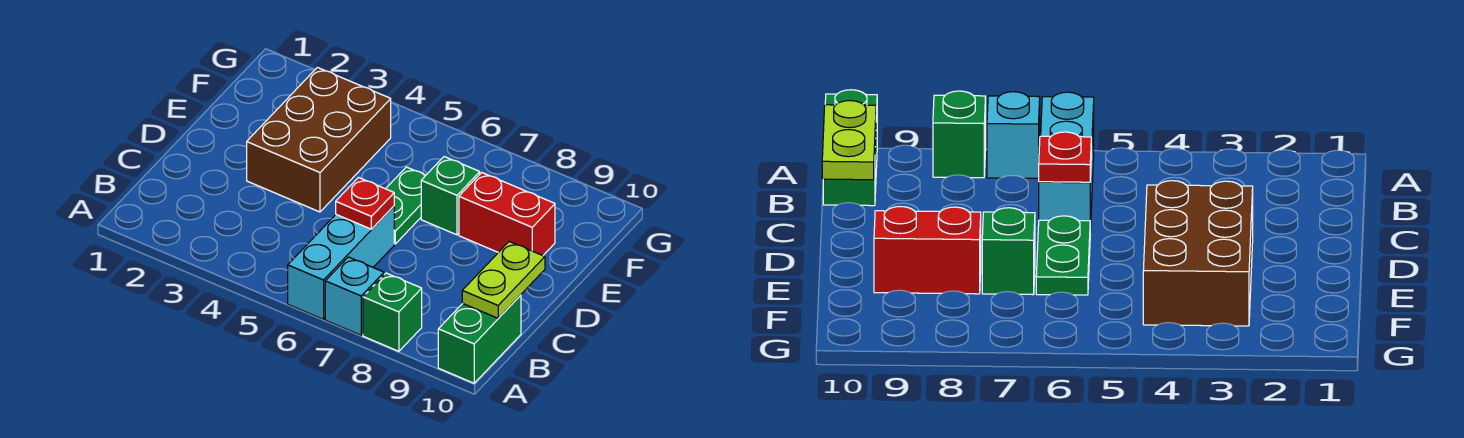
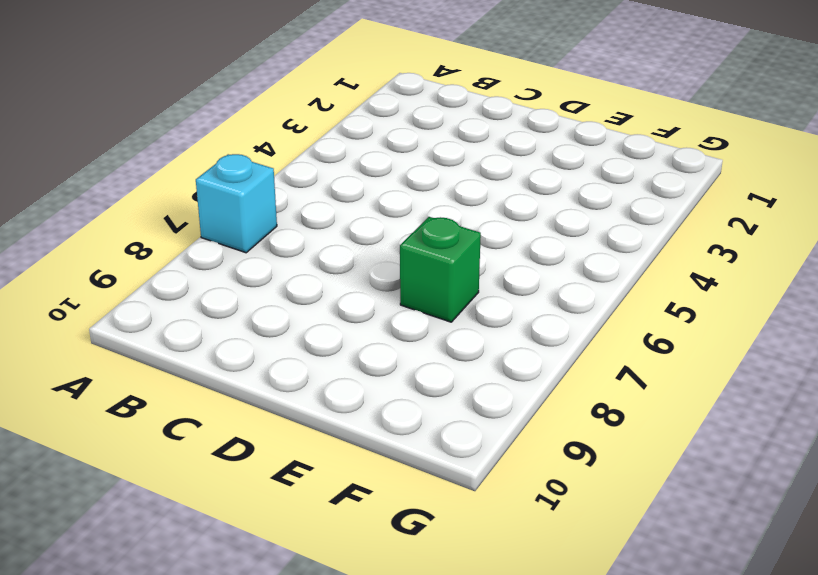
none -> cyan brick A6:C6 level 1
none -> green brick A8 level 1

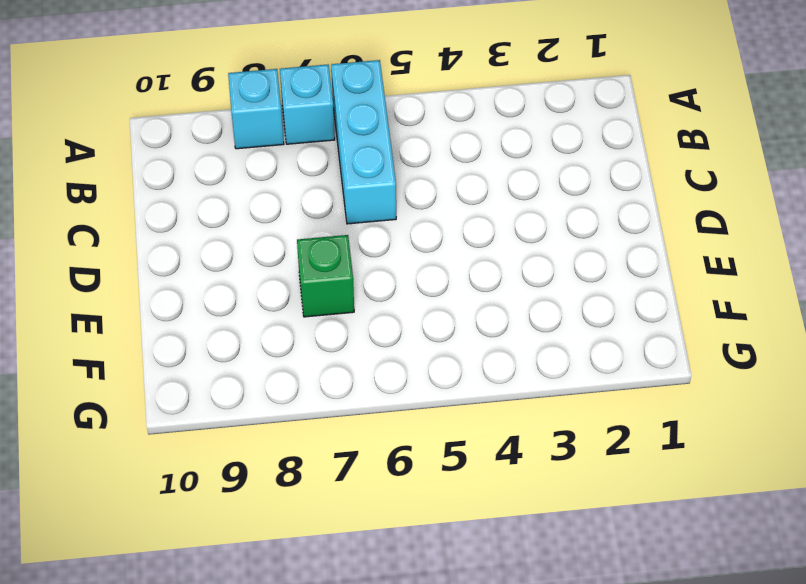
cyan brick A8 level 1 -> green brick A8 level 1
none -> green brick A10:B10 level 1
none -> brown brick D3:F4 level 1

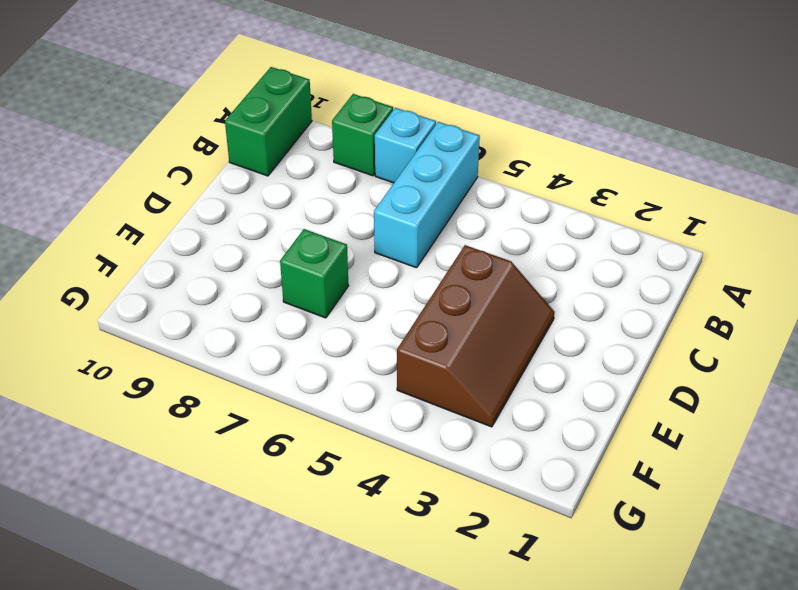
brown slope D3:F4 level 1 top 4 -> brown brick D3:F4 level 1
none -> green plate D6:E6 level 1
none -> red brick E8:E9 level 1

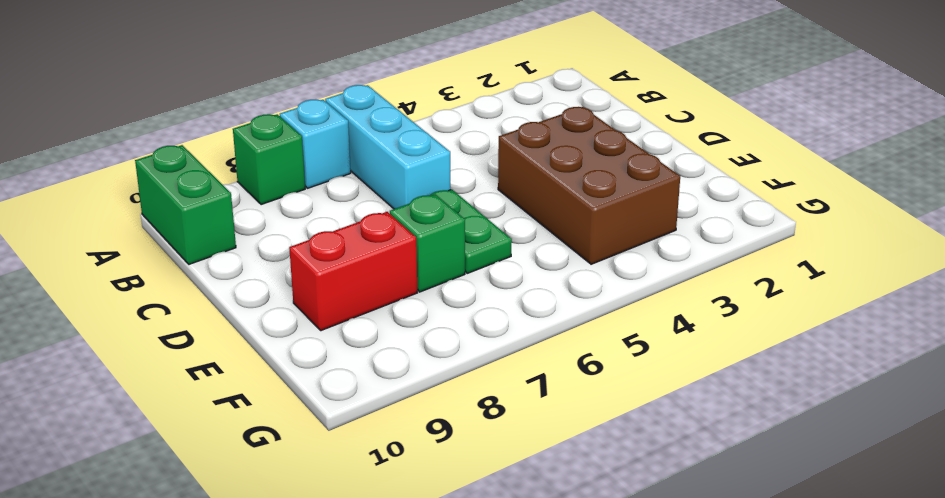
none -> lime plate B10:C10 level 2
none -> red plate C6 level 2

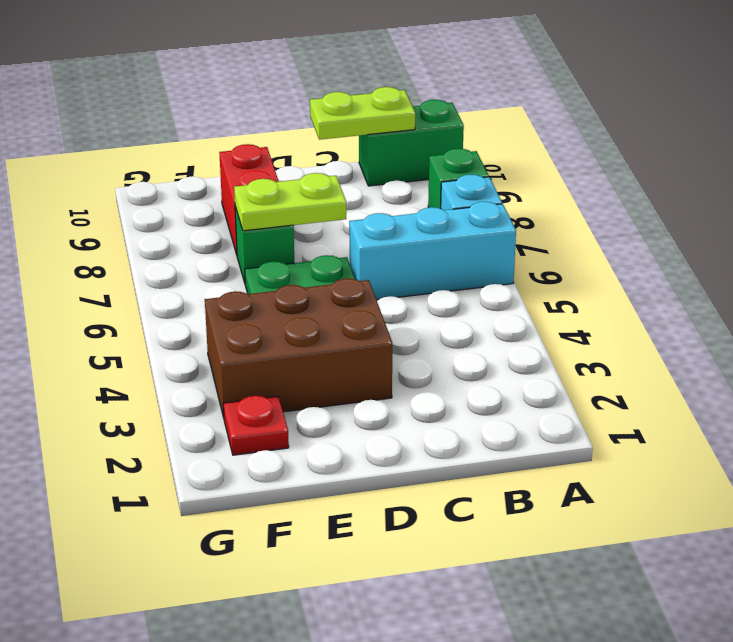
lime plate D7:E7 level 2 -> none
red plate F2 level 1 -> red plate C6 level 2

